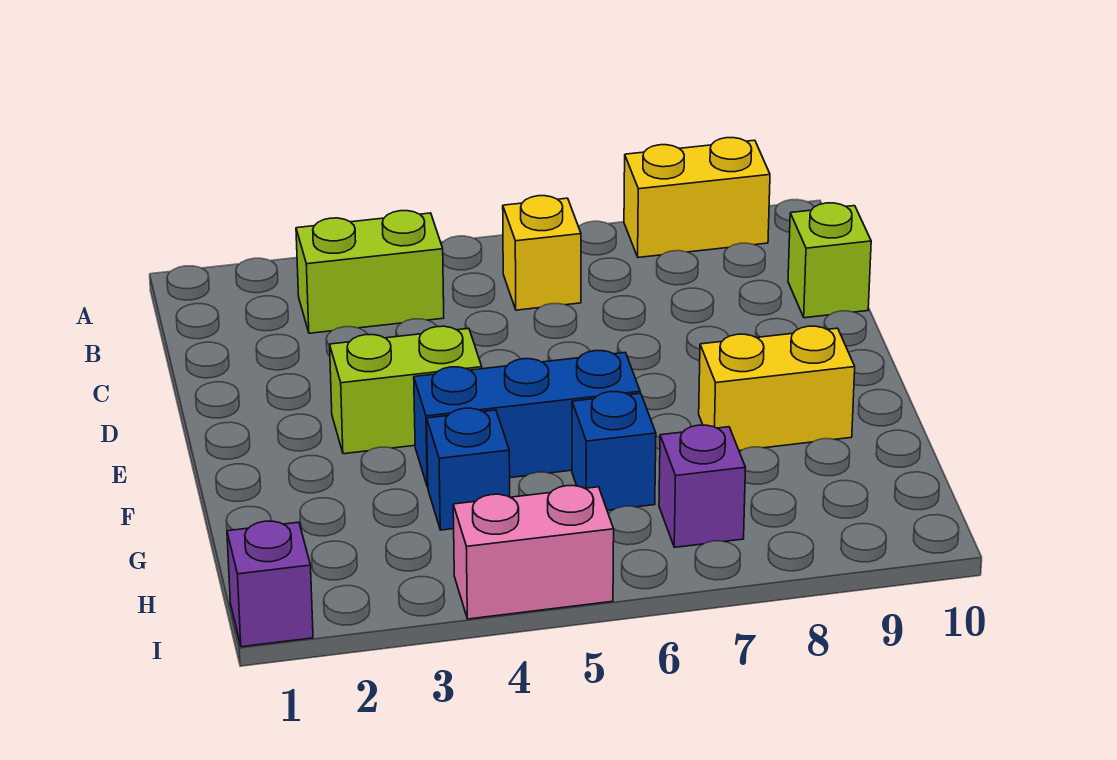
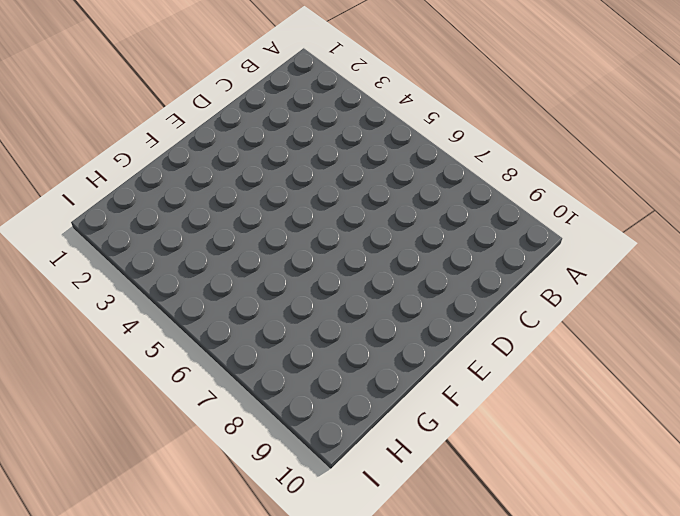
none -> yellow brick A8:A9 level 1
none -> lime brick B3:B4 level 1
none -> yellow brick B6 level 1

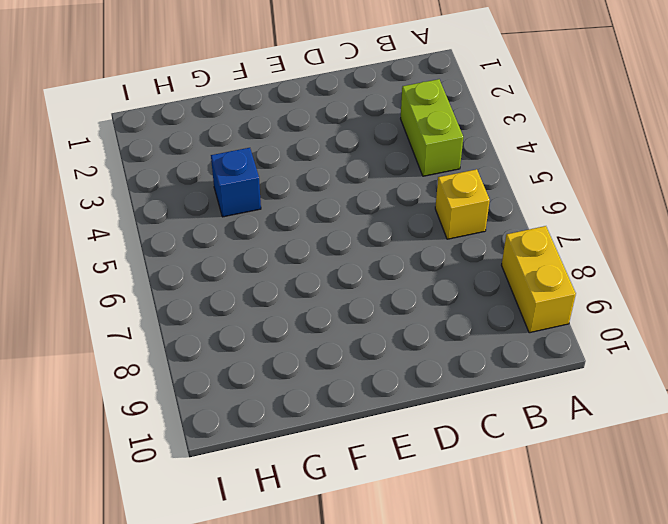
none -> lime brick C10 level 1
none -> lime brick E3:E4 level 1
none -> blue brick F4:F6 level 1

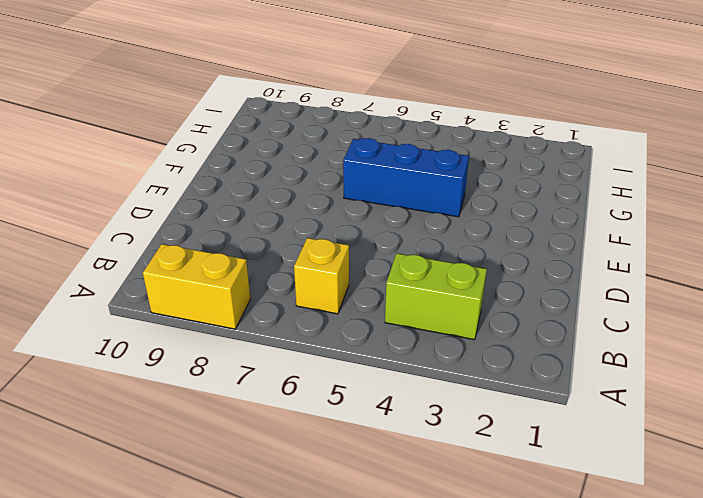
none -> lime brick C10 level 1
none -> lime brick E3:E4 level 1
none -> yellow brick F8:F9 level 1

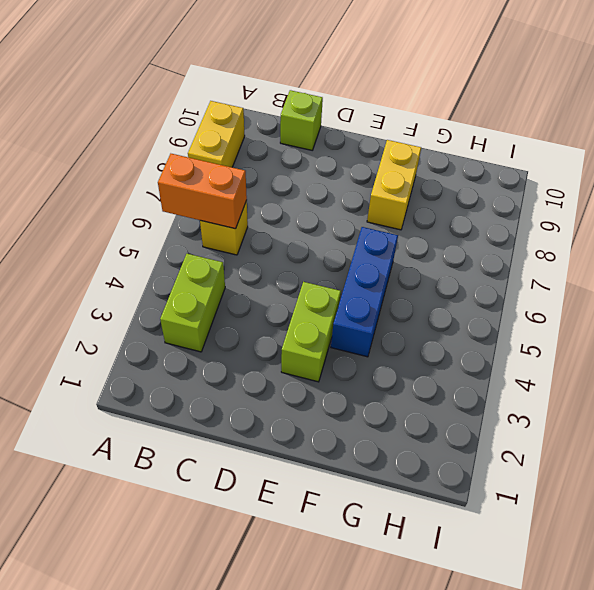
orange brick A6:B6 level 2 -> none
none -> blue brick G4 level 1
none -> blue brick G6 level 1
none -> purple brick H7 level 1

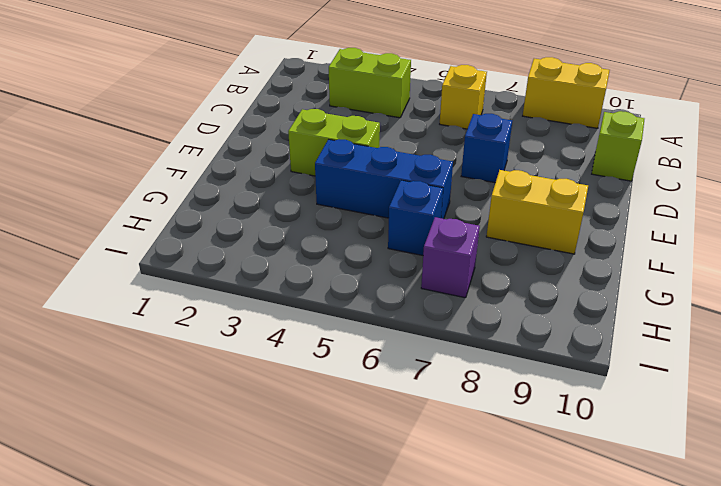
blue brick D7 level 1 -> blue brick G4 level 1
none -> purple brick I1 level 1
none -> pink brick I4:I5 level 1

